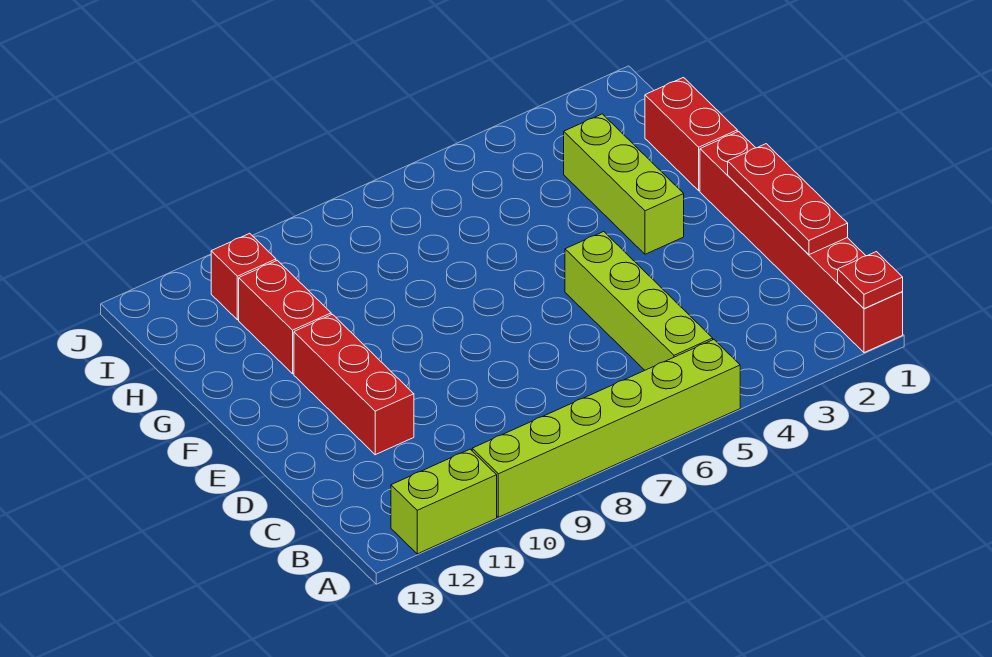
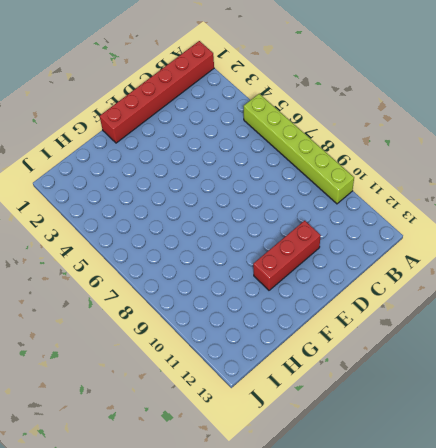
none -> lime brick A11:A12 level 1
none -> lime brick B5:E5 level 1

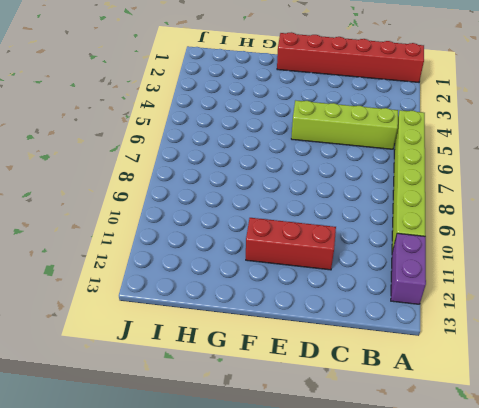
purple brick A11:A12 level 1 -> lime brick A11:A12 level 1
none -> lime brick F3:H3 level 1
none -> red brick G1:H1 level 1

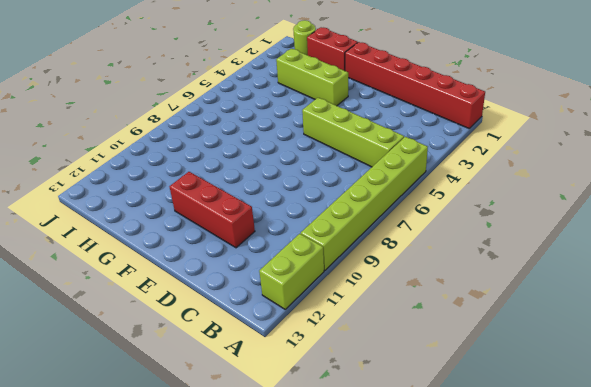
lime round brick I1 level 1 -> none
none -> red brick G11:H11 level 1
none -> red brick I11 level 1

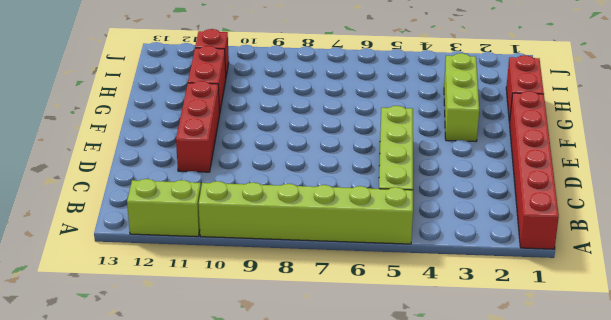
none -> red plate A1 level 2
none -> red plate C1:E1 level 2

